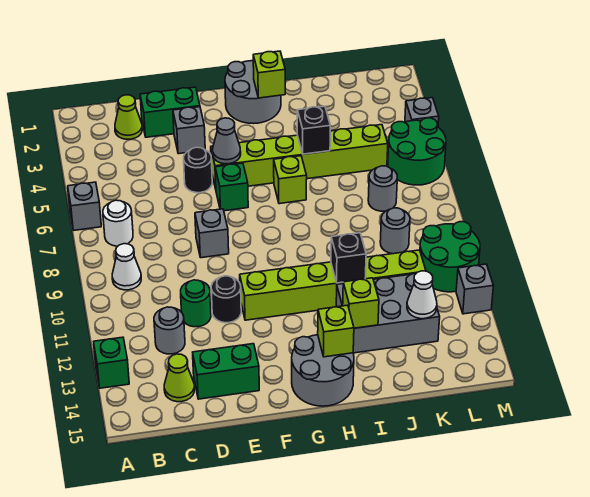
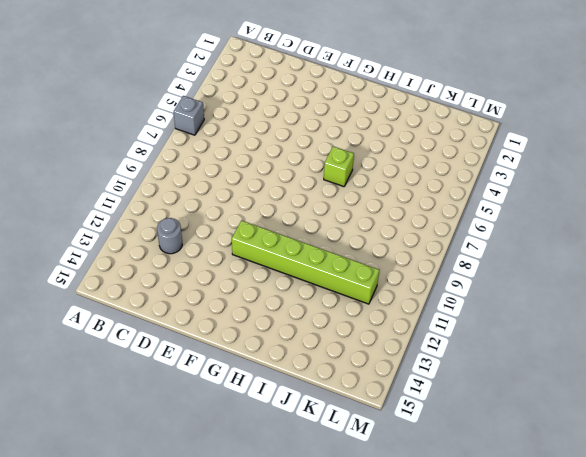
none -> green brick A13 level 1
none -> white round brick B7 level 1
none -> white cone B9 level 1
none -> lime cone C2 level 1

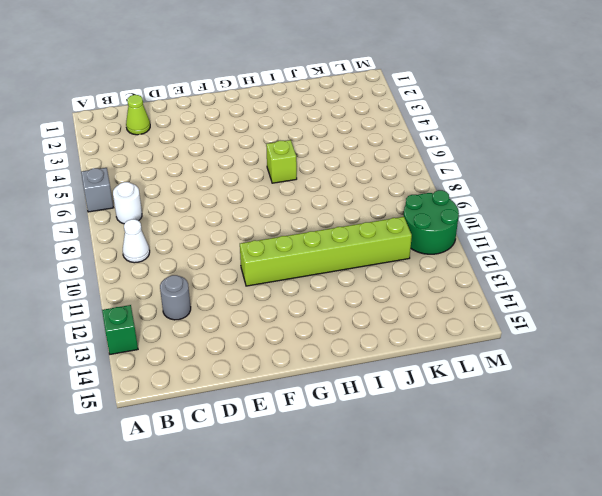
none -> lime cone C14 level 1
none -> green brick D2:E2 level 1
none -> green round brick D11 level 1
none -> green brick D14:E14 level 1

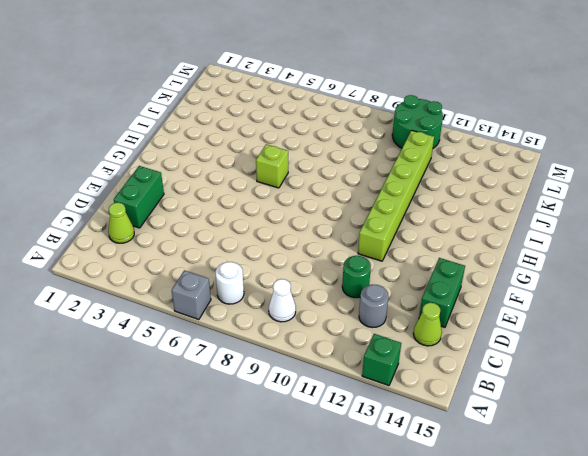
none -> grey brick E3 level 1
none -> black round brick E5 level 1
none -> grey brick E8 level 1
none -> black round brick E11 level 1

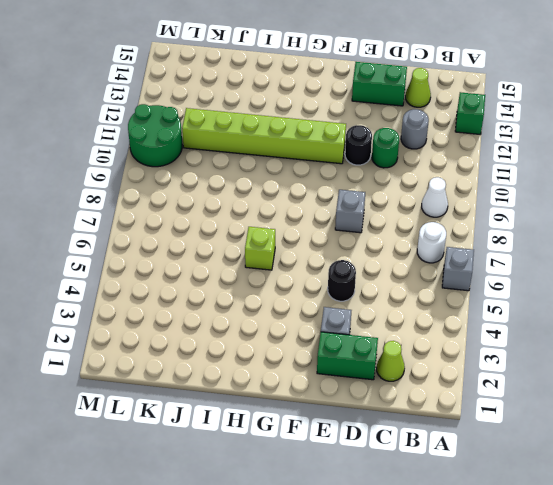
none -> lime brick F5:K5 level 1
none -> green brick F6 level 1
none -> grey round brick G1:H2 level 1
none -> grey round brick G14:H15 level 1

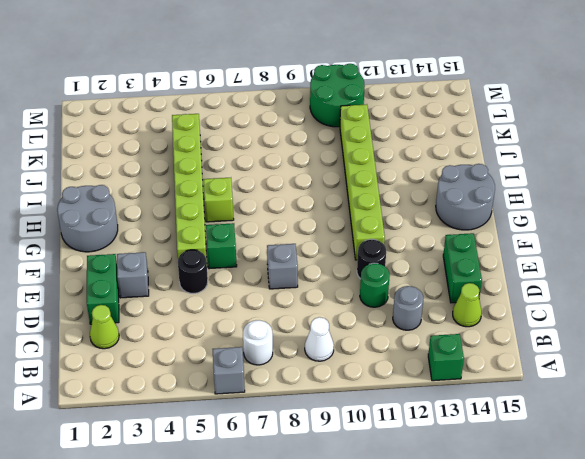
none -> grey brick I12:K13 level 1
none -> grey round brick K7 level 1
none -> grey round brick K9 level 1
none -> green round brick L5:M6 level 1

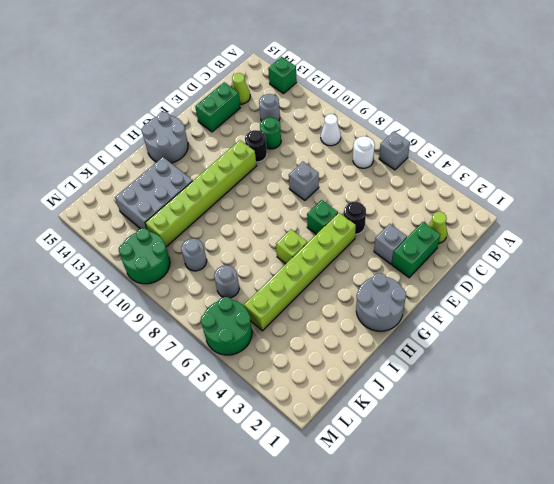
none -> grey brick M4 level 1
none -> grey brick M12 level 1
none -> grey cone F5 level 2
none -> lime brick H2 level 2

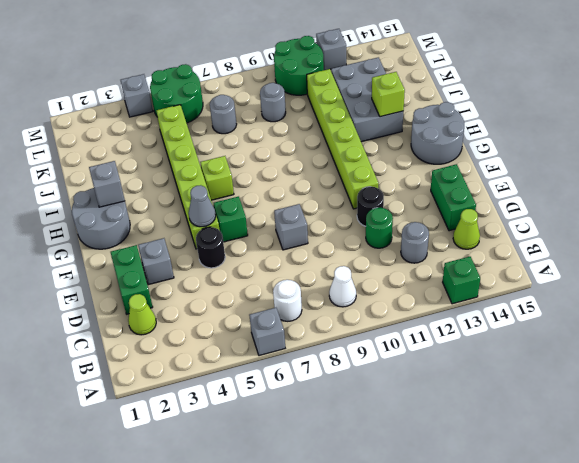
grey brick H2 level 2 -> lime brick H2 level 2
none -> lime brick H14 level 2
none -> black brick I5 level 2
none -> black brick I11 level 2
none -> white cone K13 level 2

